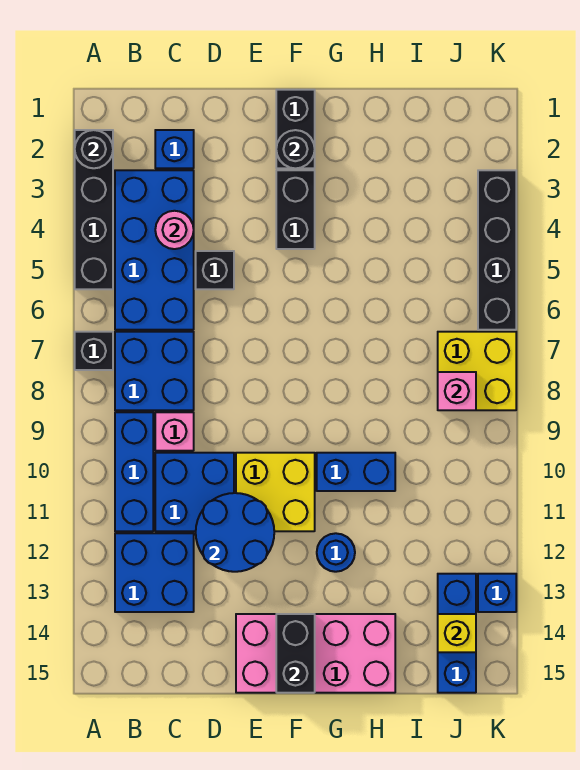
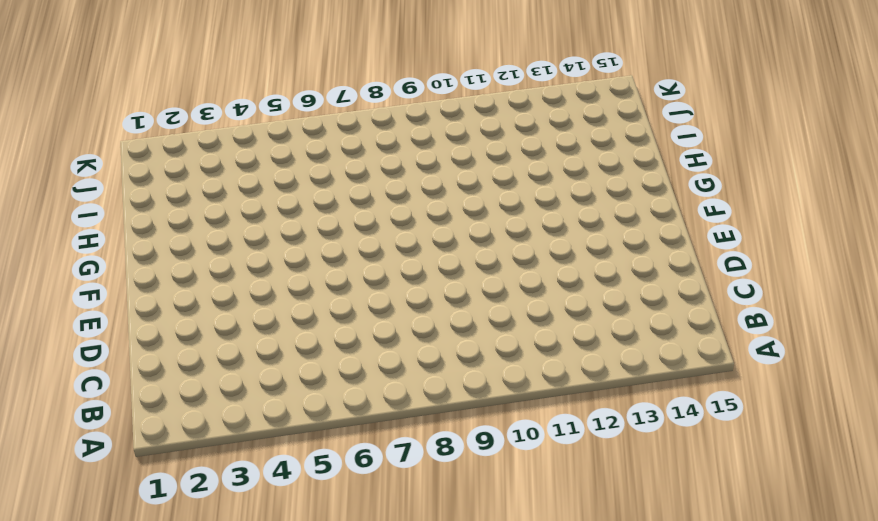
none -> black brick A2:A5 level 1
none -> black brick A7 level 1
none -> blue brick B3:C6 level 1

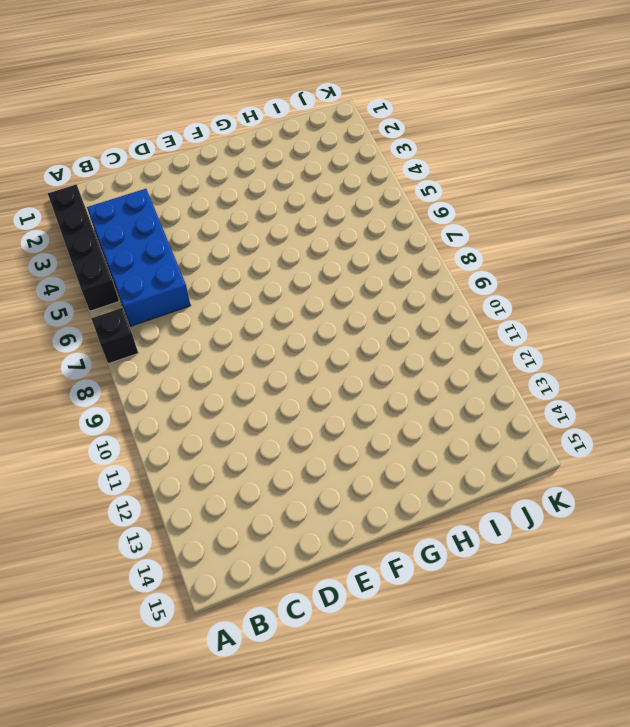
none -> blue brick B7:C8 level 1
none -> blue brick B9:B11 level 1
none -> blue brick B12:C13 level 1

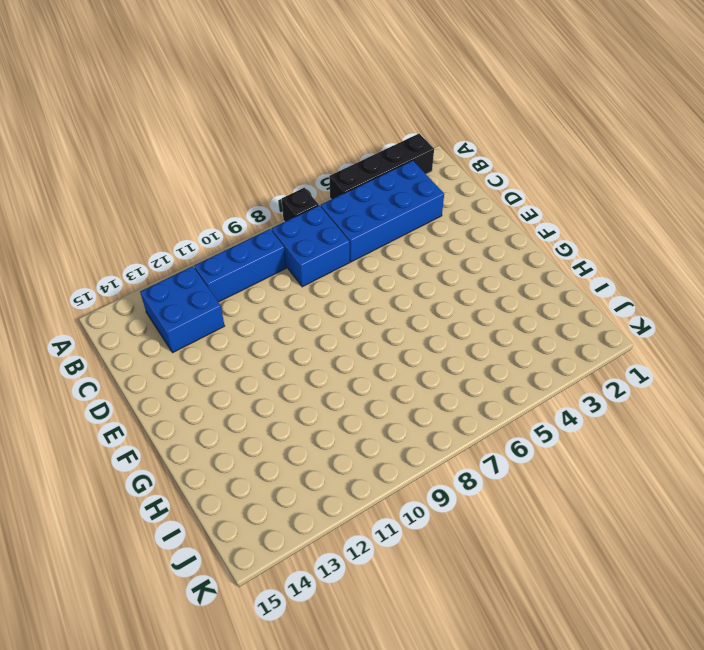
none -> blue brick C2 level 1
none -> pink brick C9 level 1
none -> blue brick C10:D11 level 1

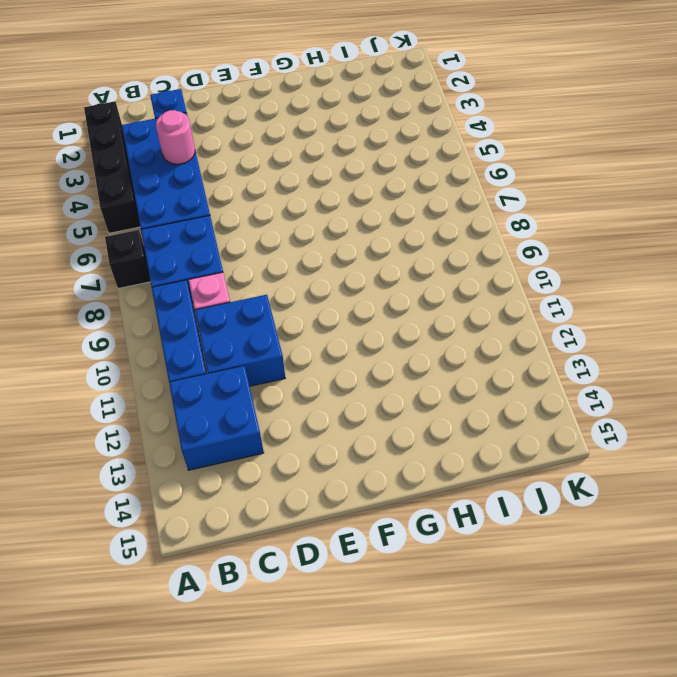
none -> black brick D5 level 1
none -> yellow brick E10:F11 level 1
none -> pink brick E14:H15 level 1

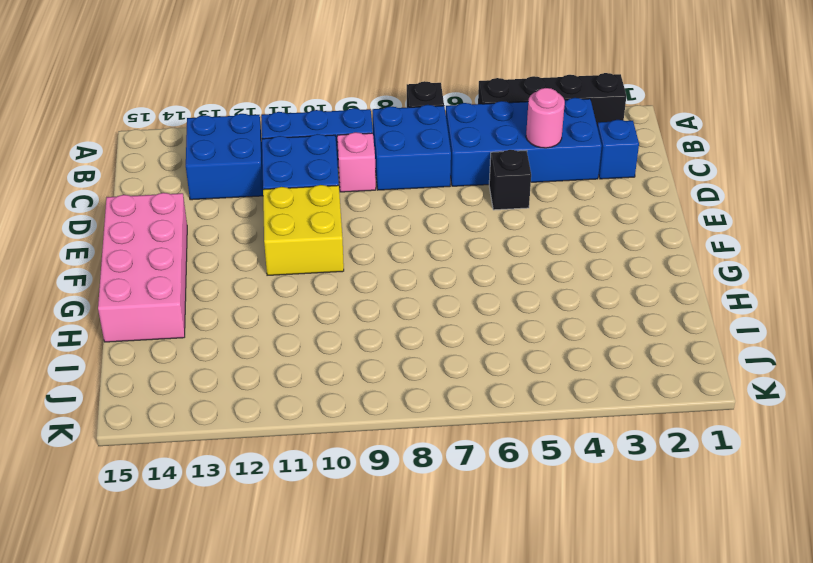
none -> black brick F1:F2 level 1
none -> black brick F3:F4 level 1
none -> blue brick G10:H10 level 1

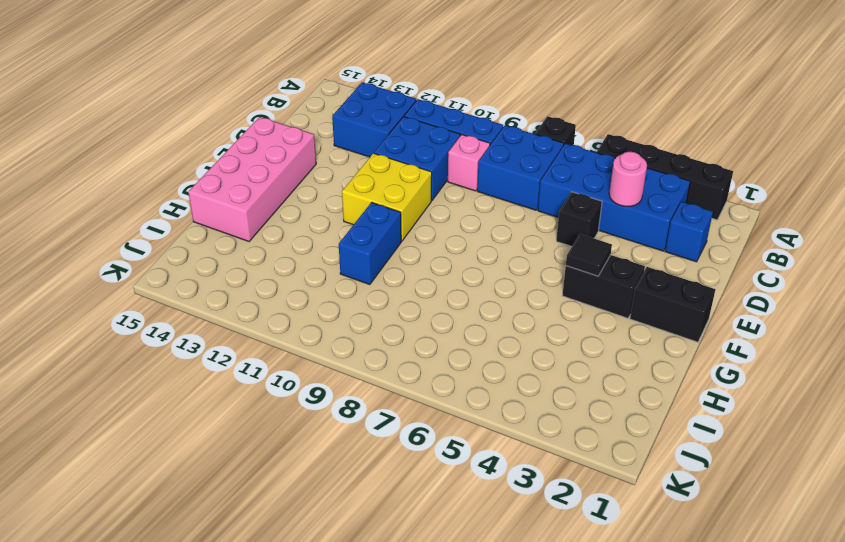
black tile F4 level 2 -> none
none -> blue round brick G12 level 1
none -> yellow brick J7:K8 level 1
none -> blue brick J13:J15 level 1

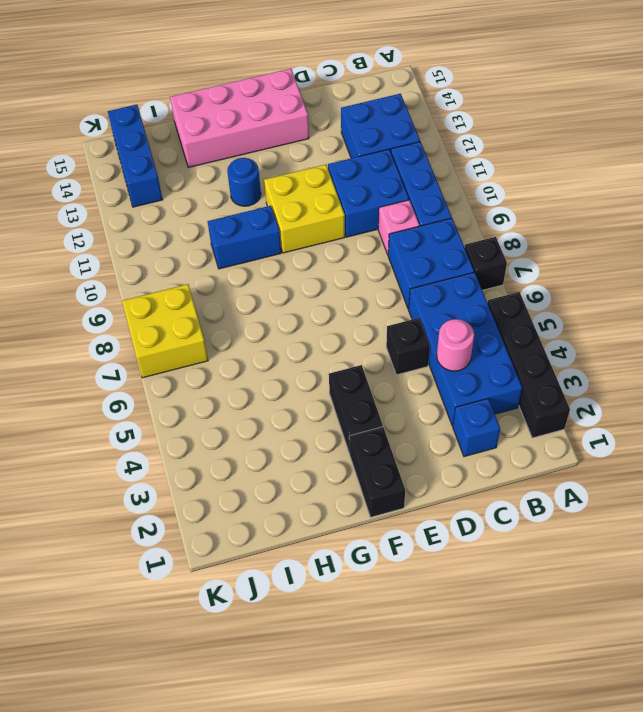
none -> black brick K3:K6 level 1
none -> blue brick K13 level 1
none -> black round brick A2 level 2

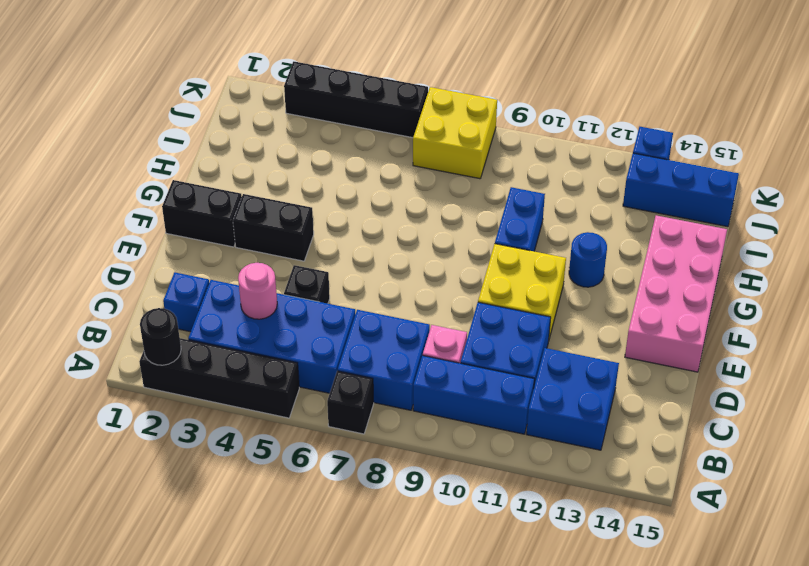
none -> blue round brick D11:E12 level 2
none -> black round brick F2 level 2
none -> black brick F14:F15 level 2

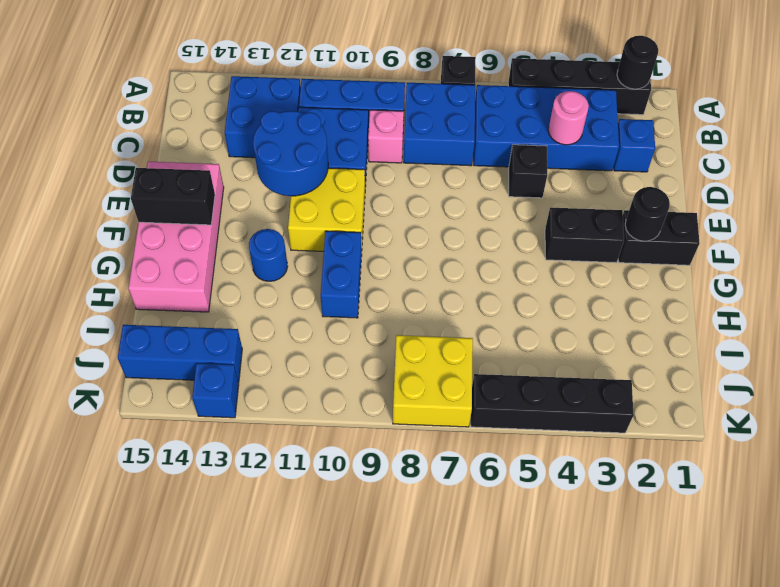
none -> pink brick J8 level 2
none -> yellow brick J14 level 2

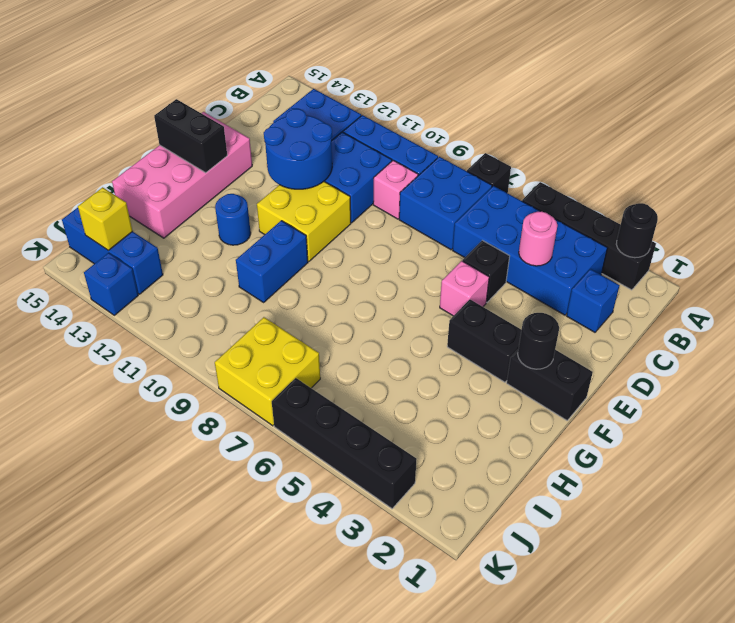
pink brick E5 level 1 -> pink brick J8 level 2

